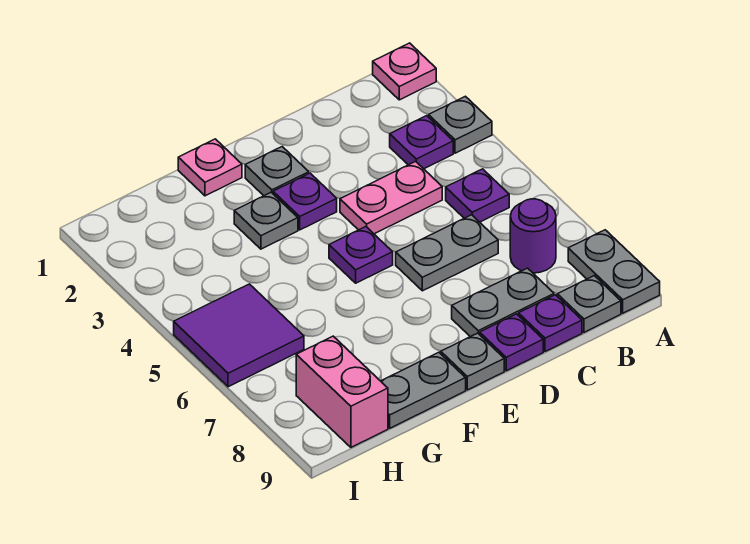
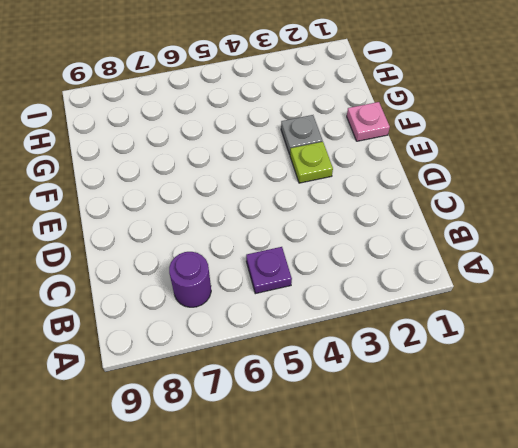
lime plate E3 level 1 -> purple plate E3 level 1
none -> pink plate A1 level 1
none -> grey plate A3 level 1
none -> grey plate A8:A9 level 1

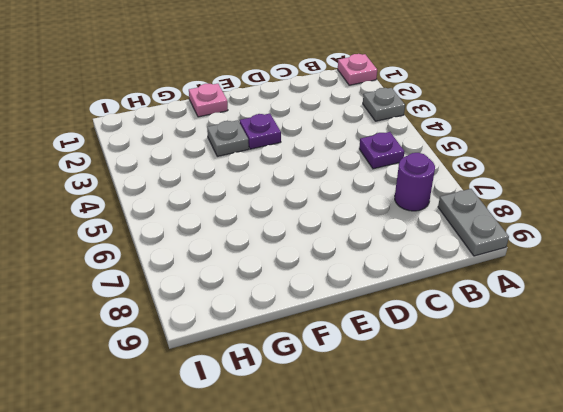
none -> purple plate B3 level 1
none -> grey plate B9 level 1
none -> pink plate C4:D4 level 1

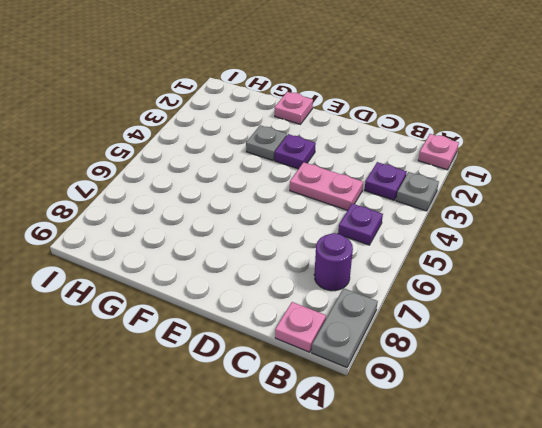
pink plate B9 level 1 -> grey plate B9 level 1
none -> grey plate C6:D6 level 1
none -> grey plate C8:D8 level 1
none -> purple plate C9 level 1

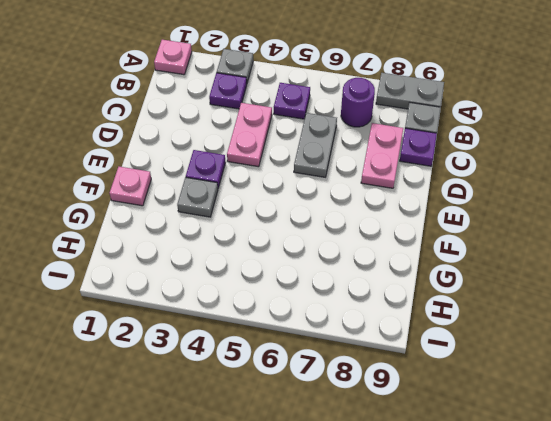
pink plate C8:D8 level 1 -> grey plate C8:D8 level 1
none -> purple plate D9 level 1
none -> grey plate E2 level 1
none -> purple plate E5 level 1

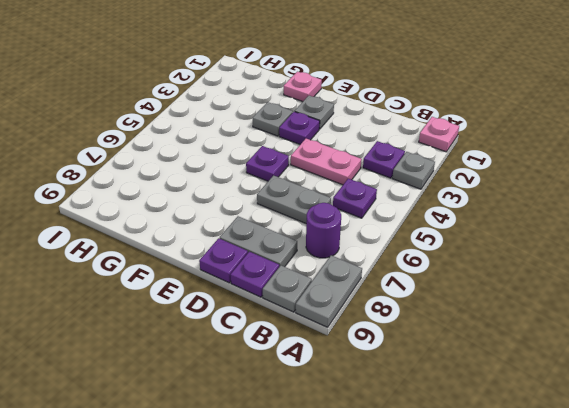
none -> grey plate E9 level 1
none -> grey plate F9:G9 level 1
none -> purple tile H5:I6 level 1

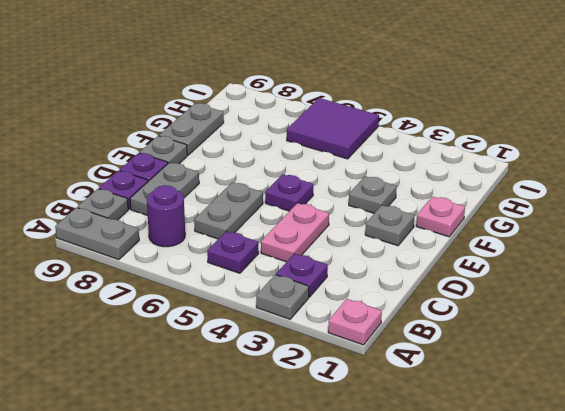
none -> purple plate E3 level 1
none -> pink brick H8:H9 level 1

